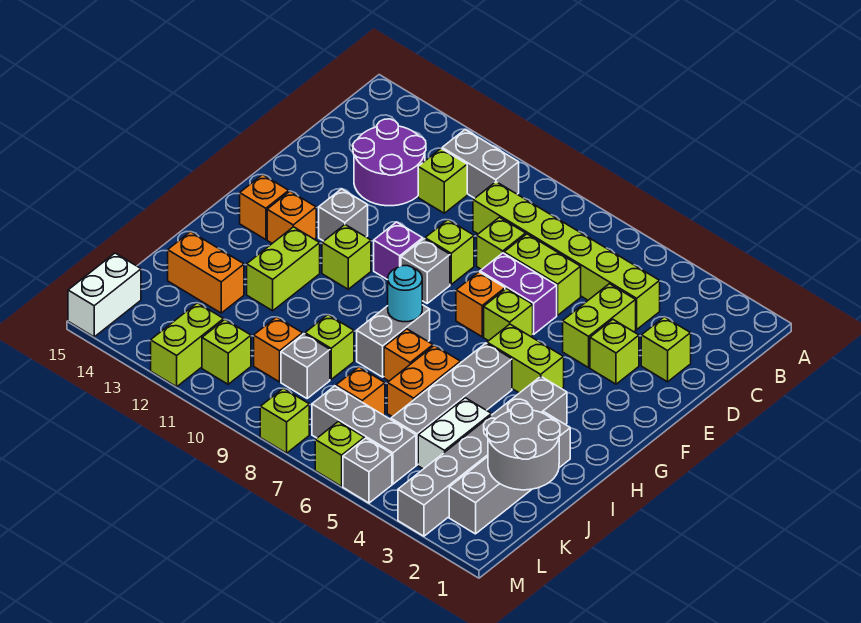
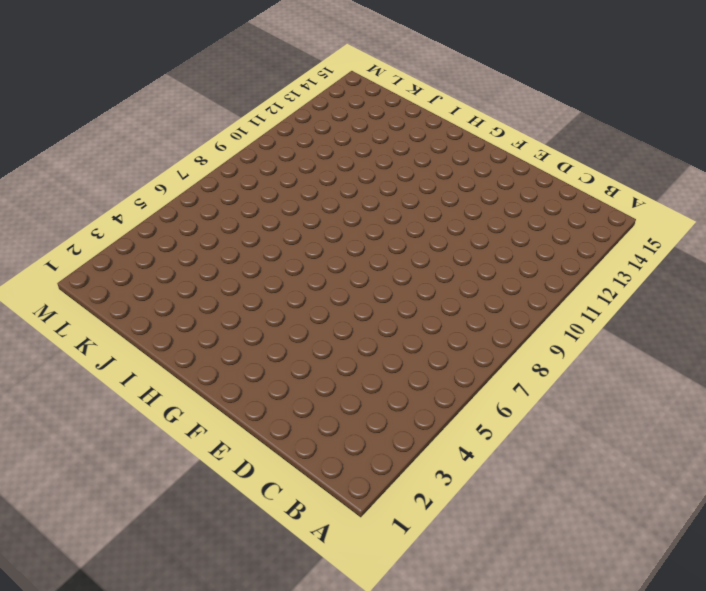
none -> grey brick B10:B11 level 1
none -> lime brick C4:C9 level 1
none -> lime brick C11 level 1
none -> purple round brick C12:D13 level 1

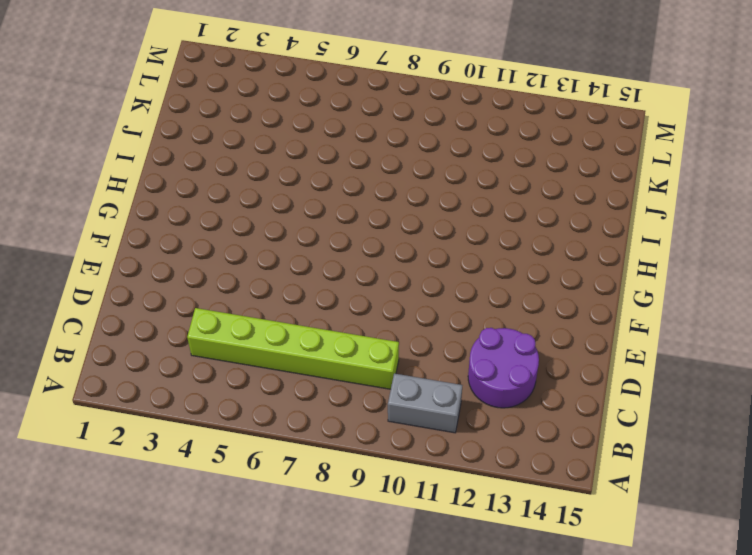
none -> lime brick C11 level 1
none -> lime brick D2 level 1
none -> lime brick D4:E4 level 1
none -> lime brick D6:D7 level 1

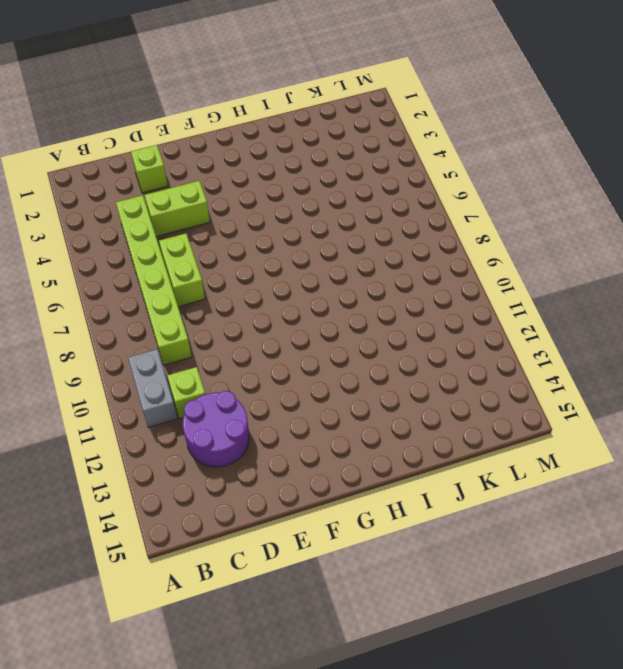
none -> lime brick D8 level 1
none -> lime brick E3 level 1
none -> purple brick E6:E7 level 1
none -> lime brick E9 level 1

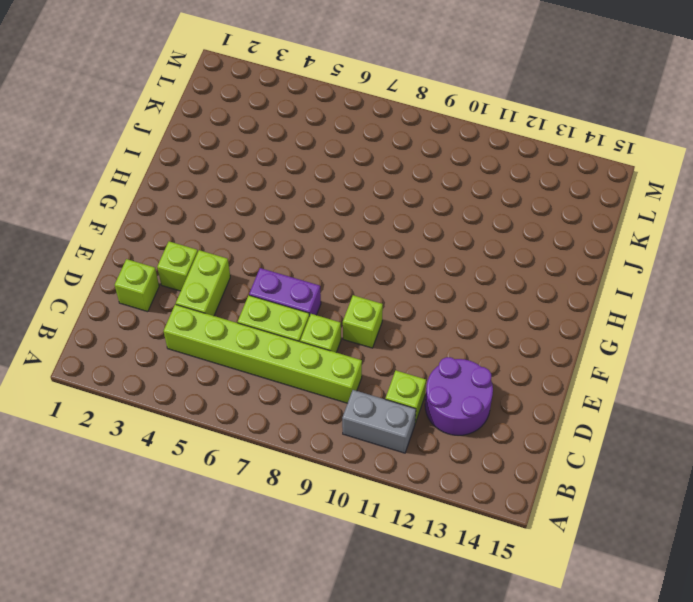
none -> lime brick F6 level 1
none -> orange brick F7 level 1
none -> grey brick F9 level 1
none -> purple brick F10 level 1

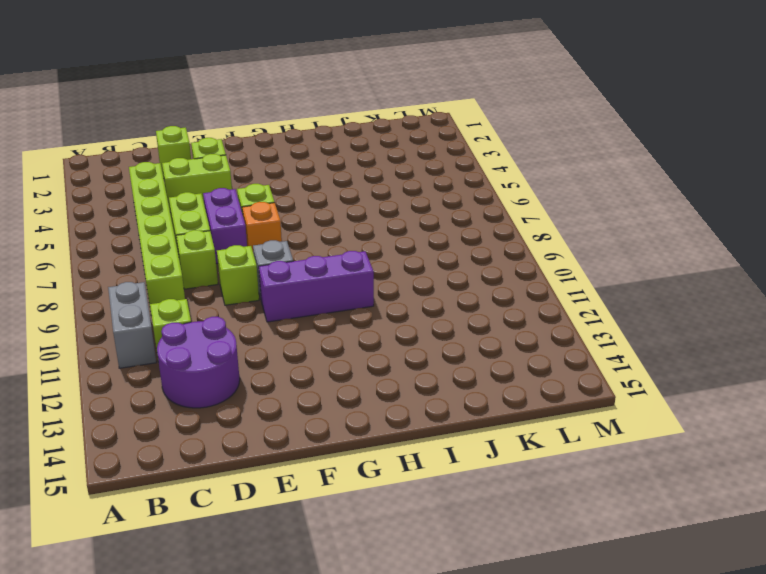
purple brick F10:H10 level 1 -> purple brick F10 level 1
none -> grey brick F12 level 1
none -> lime brick G4:G5 level 1
none -> lime brick G11 level 1
none -> orange brick G13 level 1

